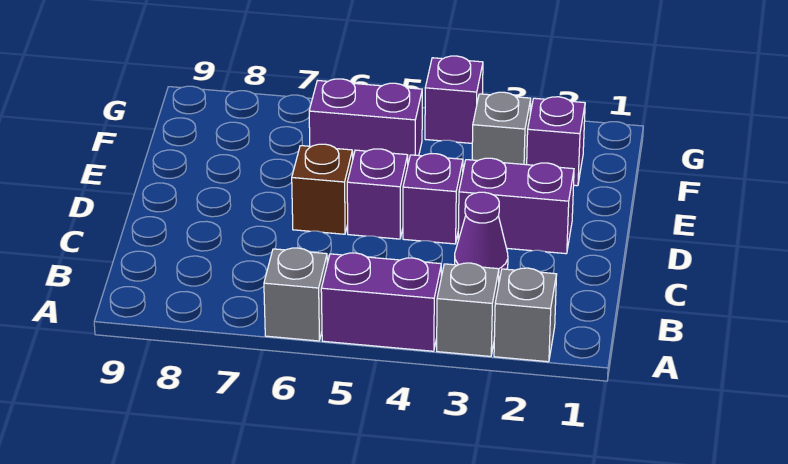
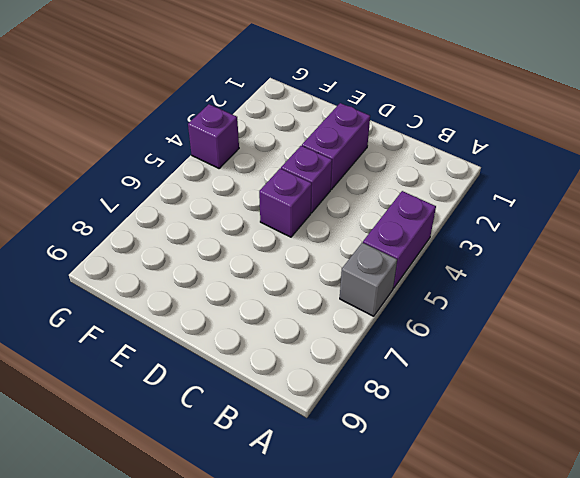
none -> grey brick A2 level 1
none -> grey brick A3 level 1
none -> purple cone C3 level 1

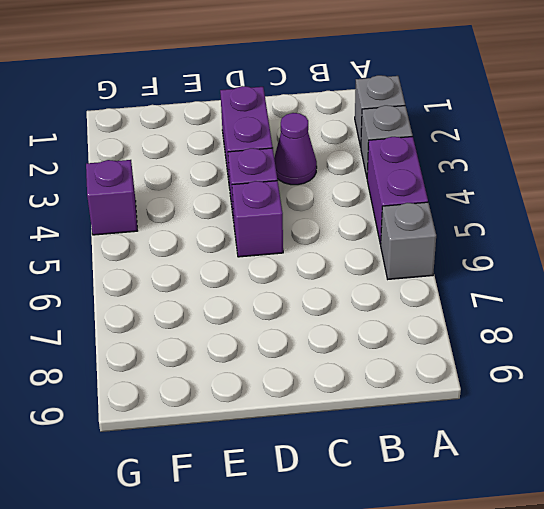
none -> brown brick D6 level 1
none -> purple brick F2 level 1
none -> grey brick F3 level 1

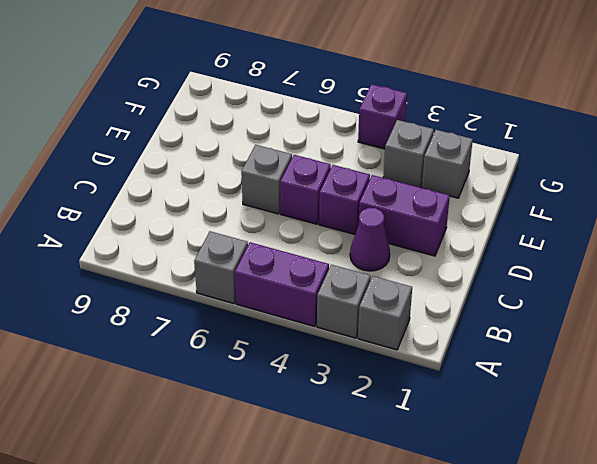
grey brick D6 level 1 -> brown brick D6 level 1
grey brick F2 level 1 -> purple brick F2 level 1
none -> purple brick F5:F6 level 1

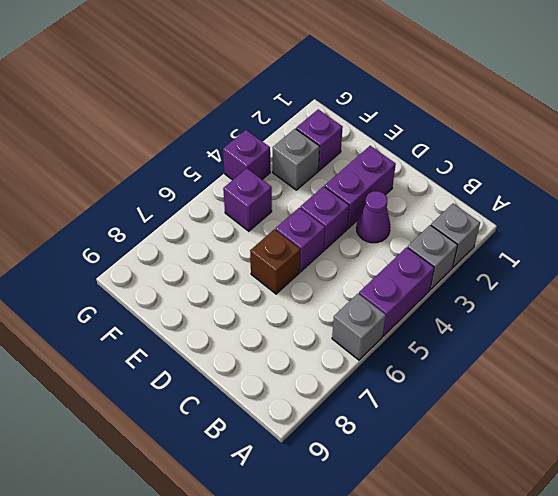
purple brick F5 level 1 -> purple brick F5:F6 level 1

